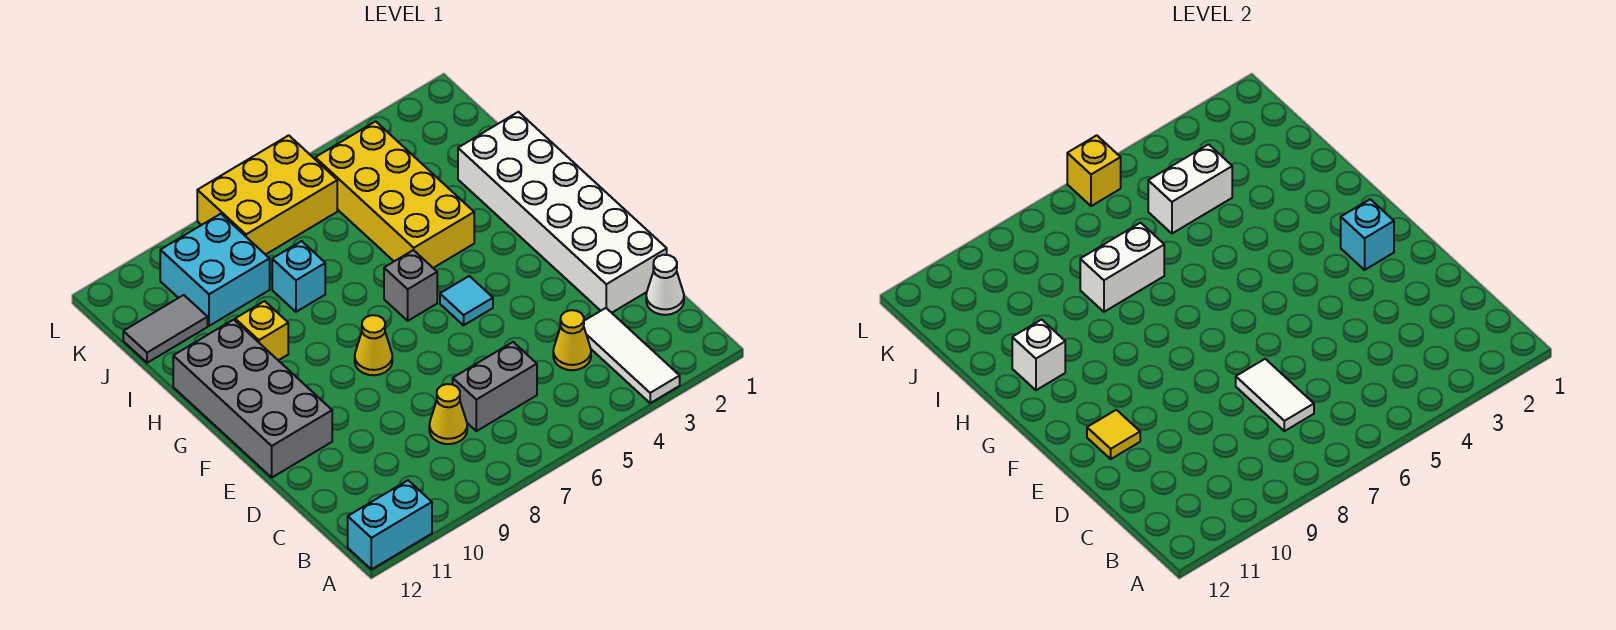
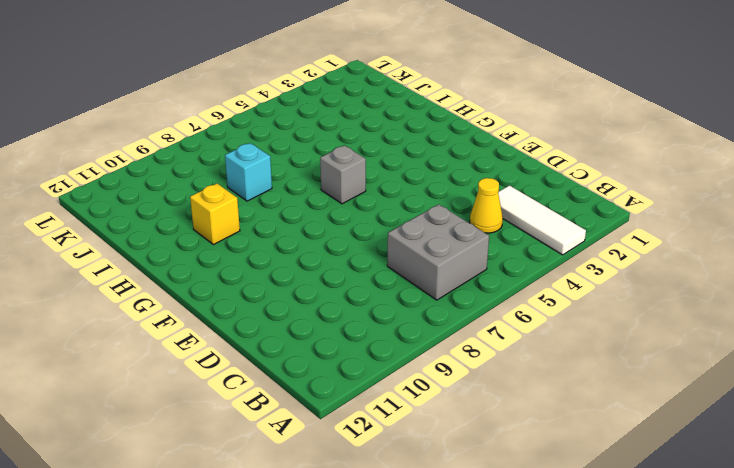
grey brick B6:C7 level 1 -> grey brick C6:C7 level 1
none -> cyan brick A11:A12 level 1
none -> white cone C1 level 1
none -> yellow cone C8 level 1

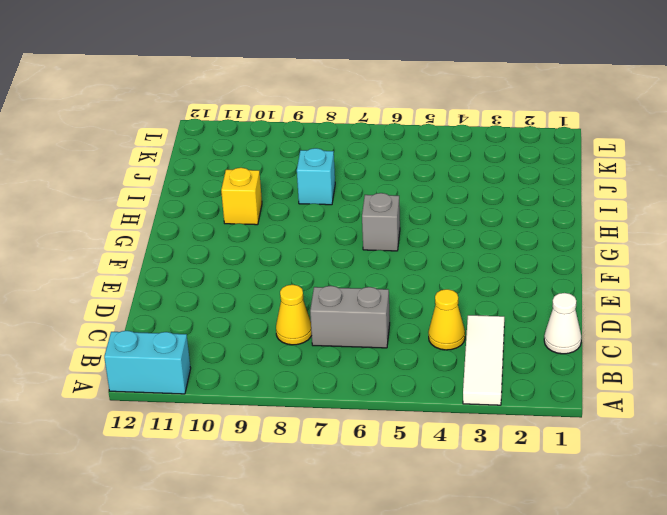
none -> white brick D1:I2 level 1
none -> grey brick E11:H12 level 1
none -> cyan tile F5 level 1

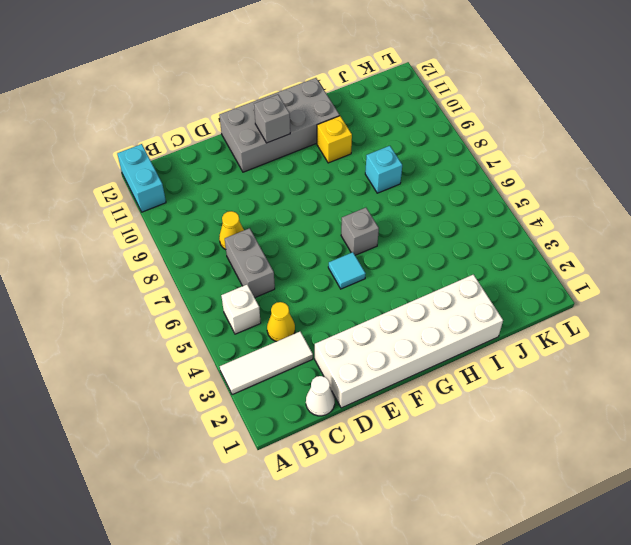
white brick B5 level 1 -> white brick H11 level 2
grey brick F11 level 2 -> none
none -> yellow cone F8 level 1
none -> yellow brick H4:K5 level 1
none -> cyan brick J9:K10 level 1

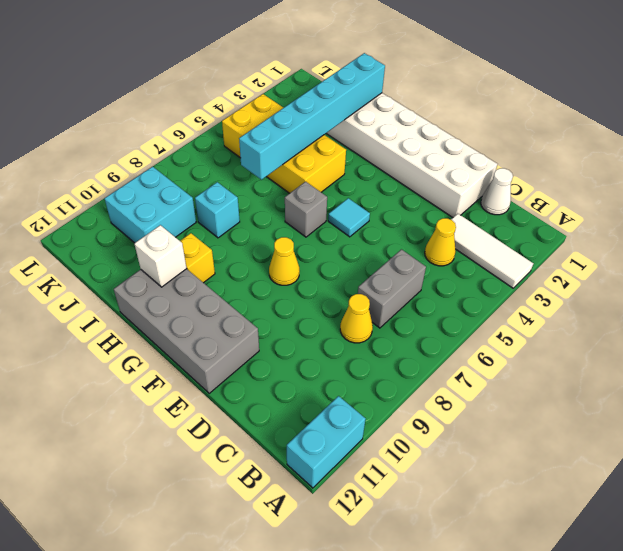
cyan brick I1:I6 level 2 -> none
none -> grey tile J11:J12 level 1
none -> yellow brick K6:L8 level 1
none -> white tile C7:D7 level 2

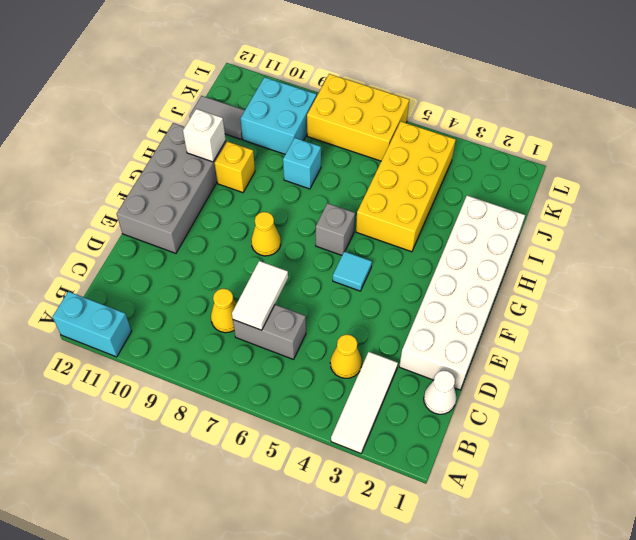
none -> yellow tile E11 level 2
none -> cyan brick F2 level 2
none -> white brick I7:I8 level 2

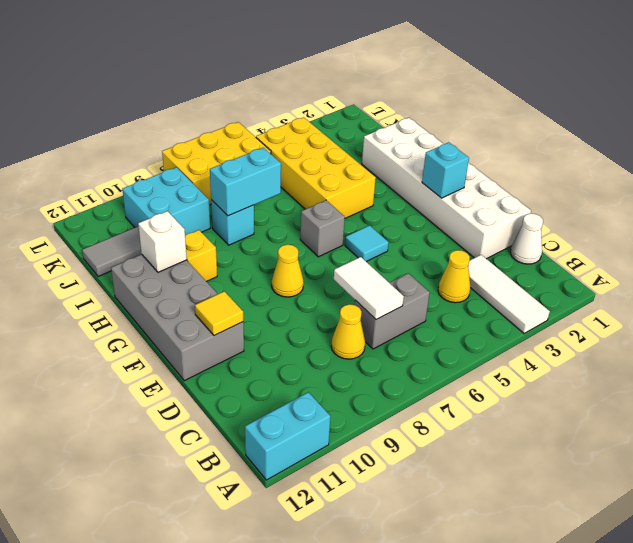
cyan brick I7:I8 level 2 -> white brick I7:I8 level 2
none -> white brick J4:J5 level 2
none -> yellow brick L6 level 2

